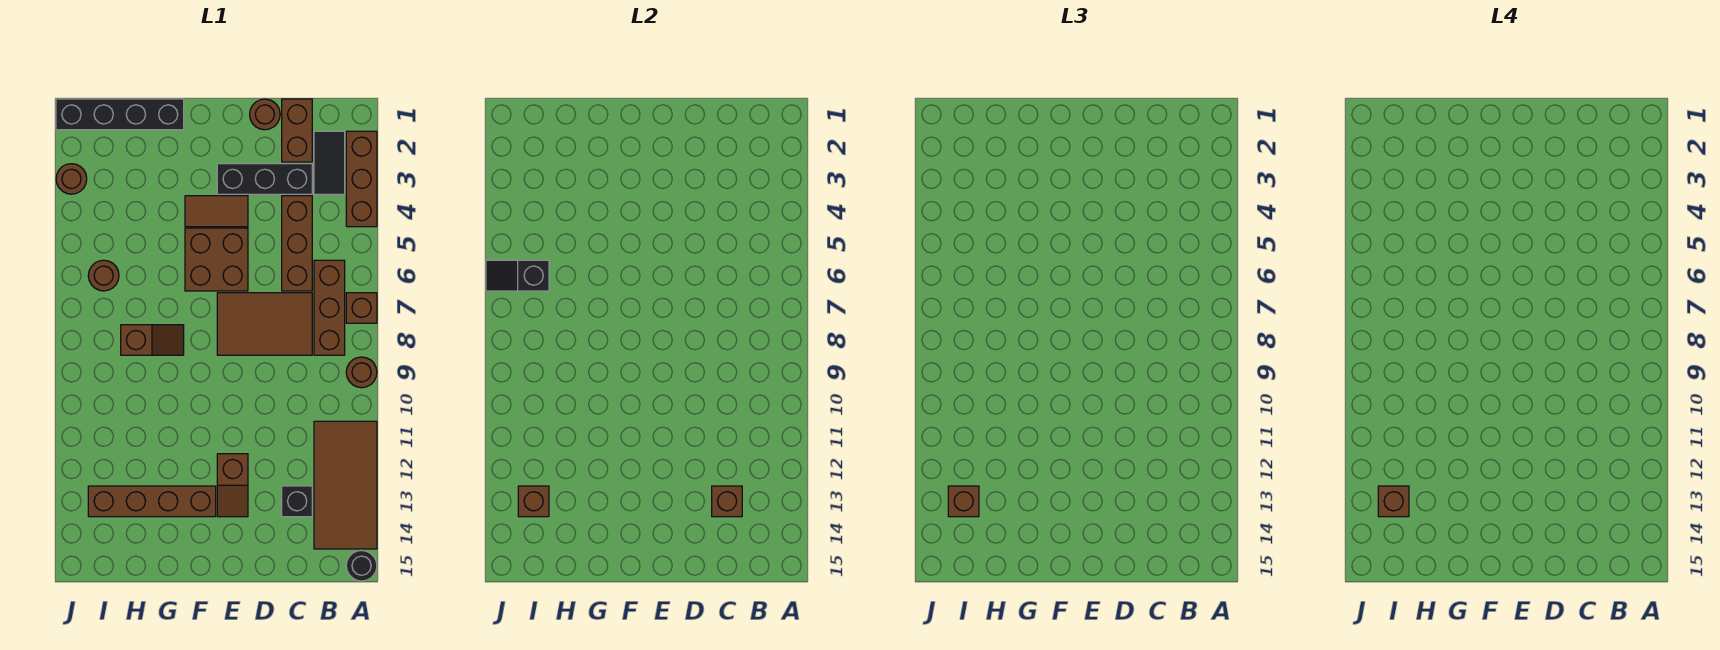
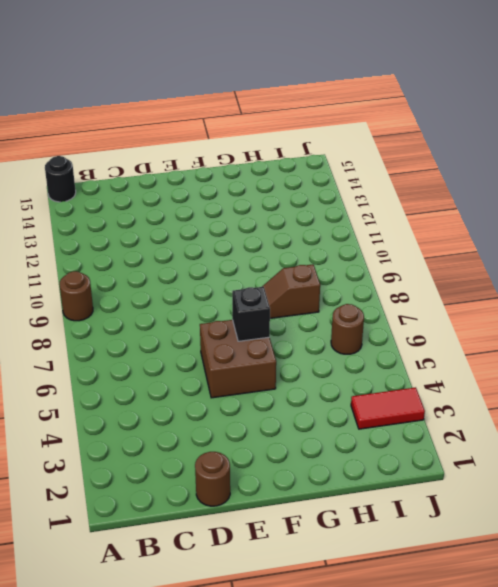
black brick F6 level 2 -> black brick C13 level 1
red tile I3:J3 level 1 -> brown round brick J3 level 1
none -> brown brick A2:A4 level 1
none -> brown brick A7 level 1
none -> brown tile A11:B14 level 1

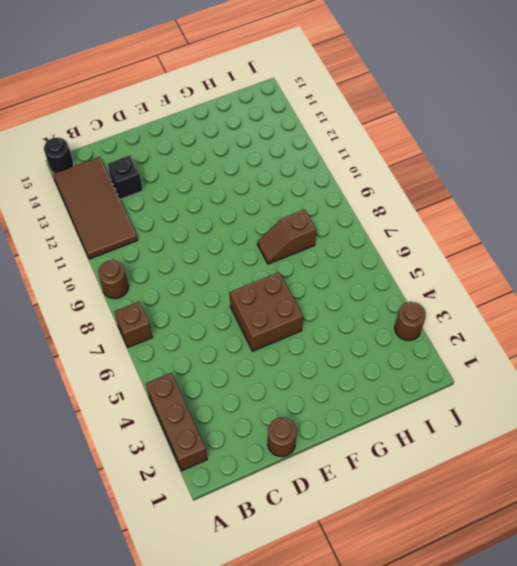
none -> black tile B2:B3 level 1
none -> brown brick B6:B8 level 1
none -> brown brick C1:C2 level 1

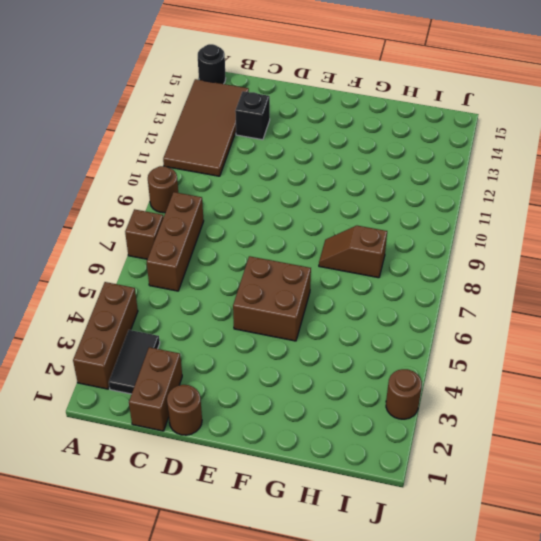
none -> black brick C3:E3 level 1
none -> brown brick C4:C6 level 1
none -> brown tile C7:E8 level 1

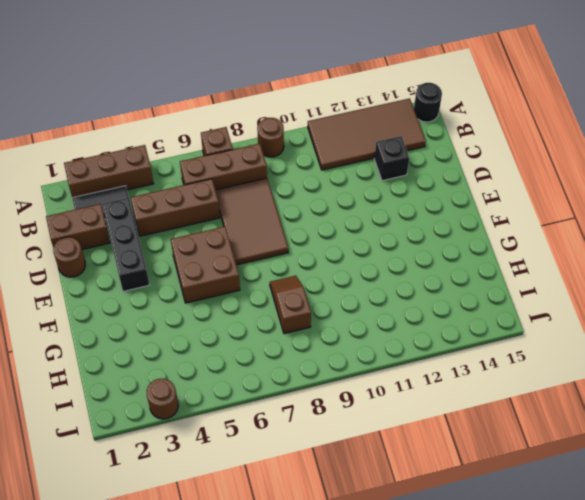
none -> brown tile E4:F4 level 1
none -> brown slope E12:E13 level 1 top 12
none -> brown brick F13:I13 level 1

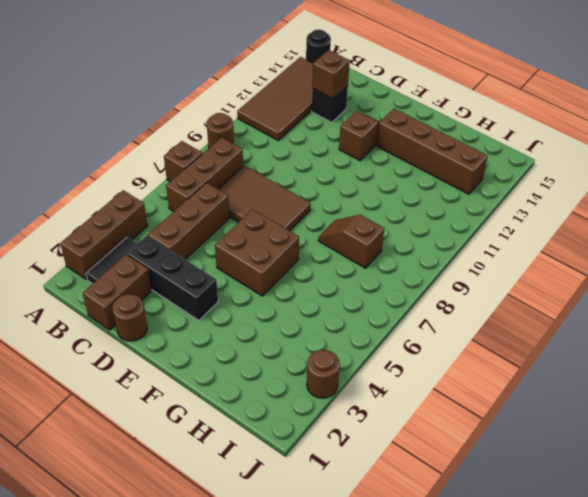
none -> brown tile E4:F4 level 1
none -> black brick G1:J1 level 1
none -> brown round brick I6 level 1

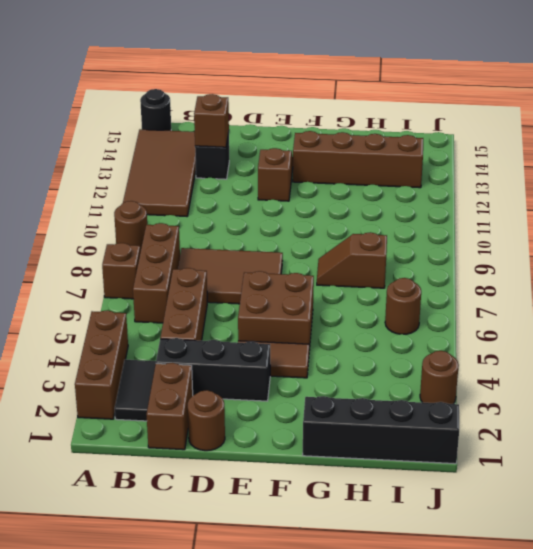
none -> black slope I6:J6 level 2 top I
none -> brown brick I13 level 2
none -> brown brick I13 level 3

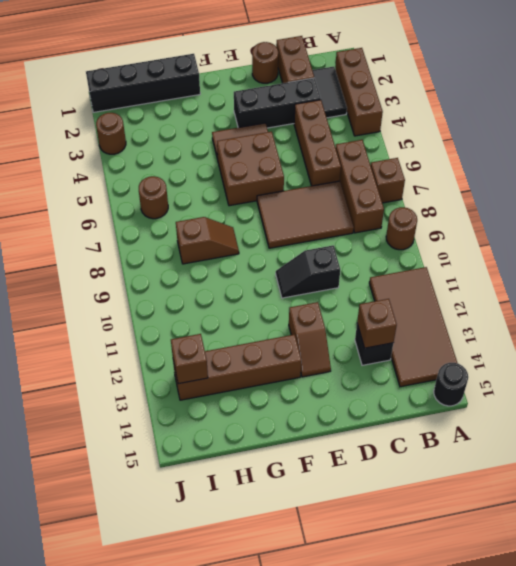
black slope D10:E10 level 1 top D -> black slope I6:J6 level 2 top I
none -> brown brick I13 level 3
none -> brown brick I13 level 4

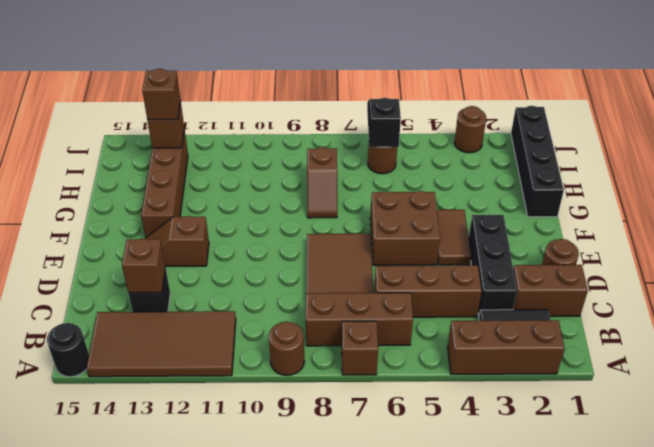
none -> brown brick I13 level 4

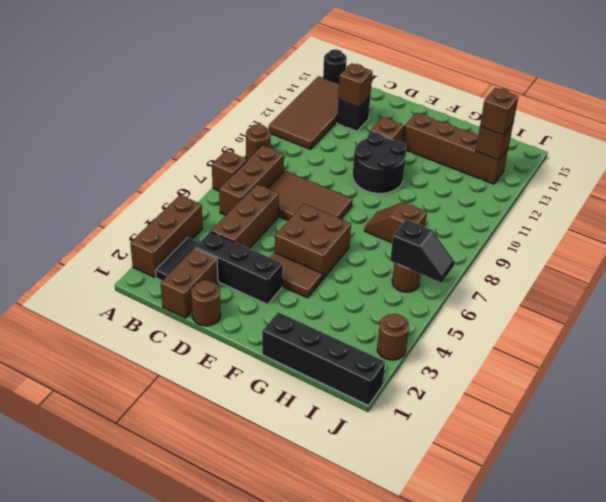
black round brick E10:F11 level 1 -> none
none -> brown brick I13 level 4

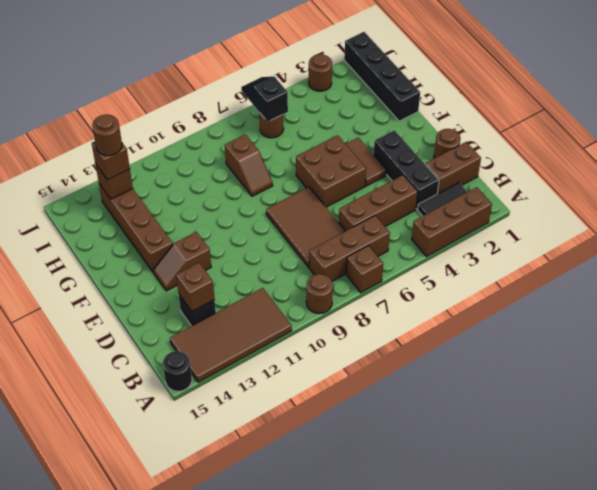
brown round brick I13 level 4 -> brown brick I13 level 4

